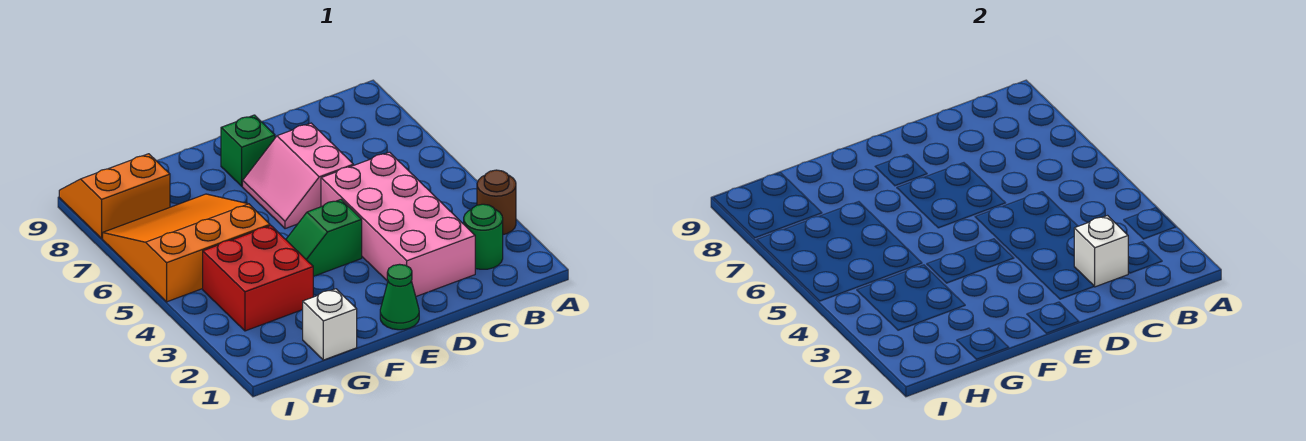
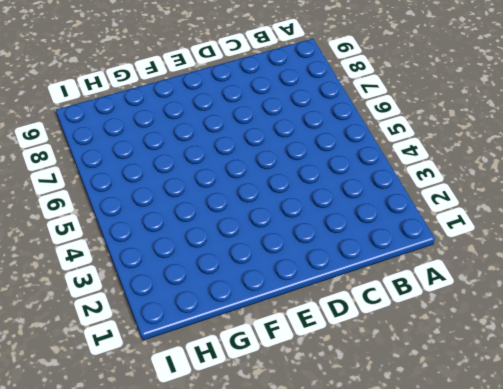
none -> brown round brick A3 level 1
none -> green round brick B2 level 1
none -> pink brick C2:D5 level 1

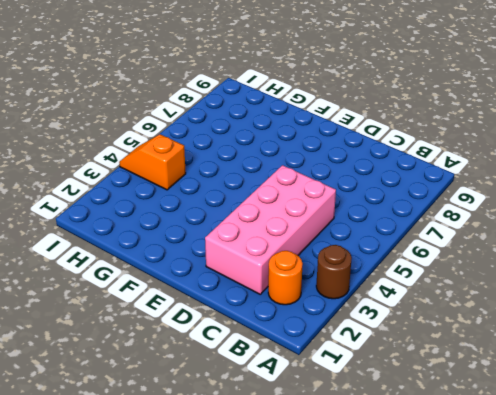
orange round brick B2 level 1 -> green round brick B2 level 1
orange slope H4:I4 level 1 top H -> red brick G3:H4 level 1
none -> pink slope D6:E7 level 1 top D
none -> green cone E1 level 1
none -> green slope E4:F4 level 1 top E

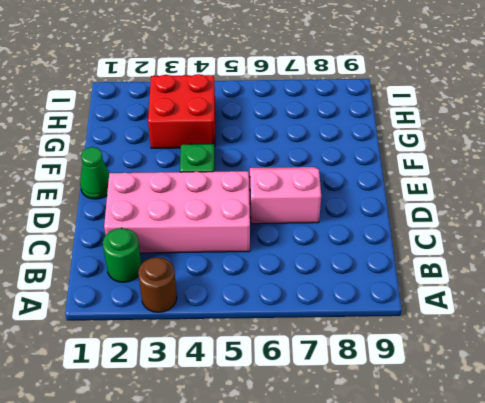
none -> green brick E8 level 1
none -> white brick G1 level 1
none -> orange slope G5:I7 level 1 top 5

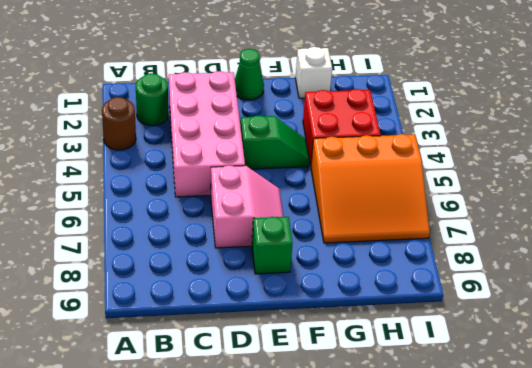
none -> orange slope H8:I9 level 1 top 8
none -> white brick C2 level 2

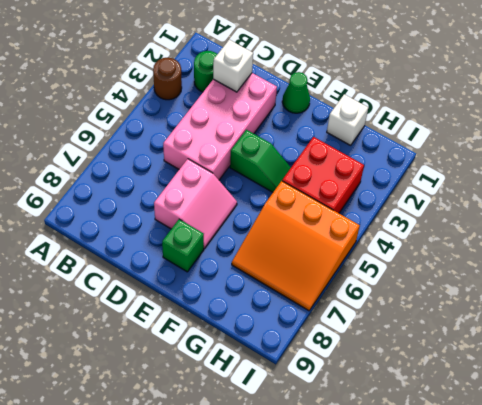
none -> orange slope H8:I9 level 1 top 8

